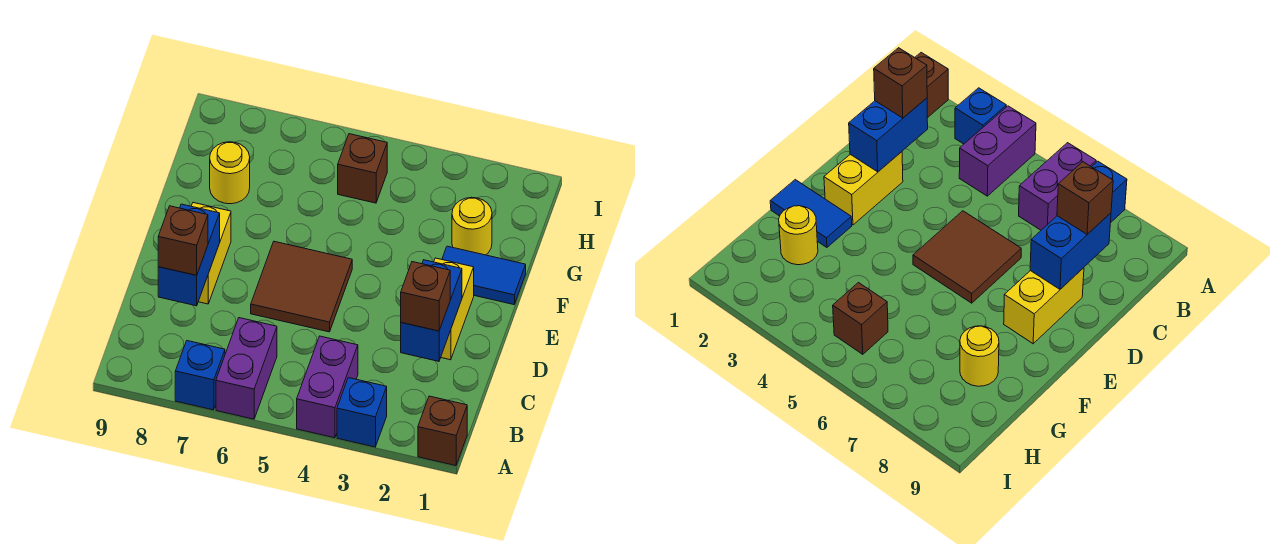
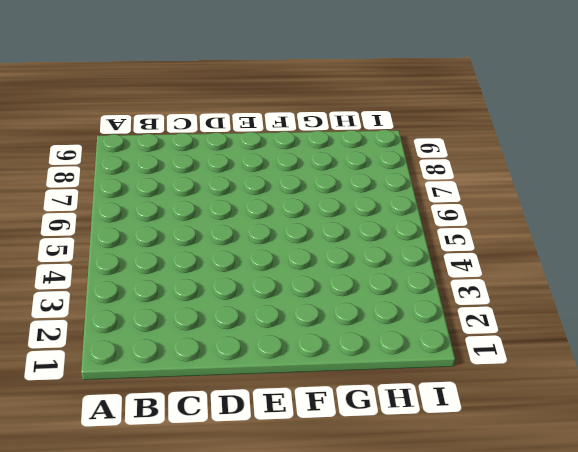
none -> brown brick A1 level 1
none -> blue brick A3 level 1
none -> purple brick A4:B4 level 1

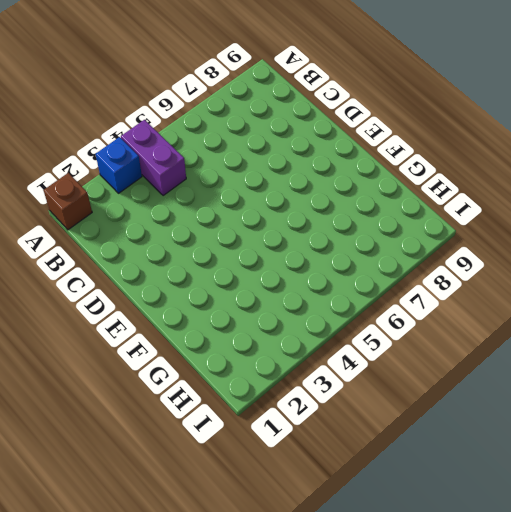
none -> purple brick A6:B6 level 1
none -> blue brick A7 level 1
none -> yellow brick D2:E2 level 1

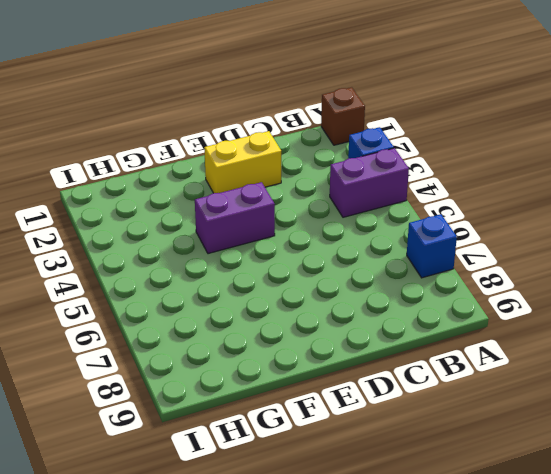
purple brick E4:F4 level 1 -> purple brick A6:B6 level 1
none -> brown tile D5:E6 level 1
none -> yellow brick D8:E8 level 1
none -> blue tile F1:F2 level 1

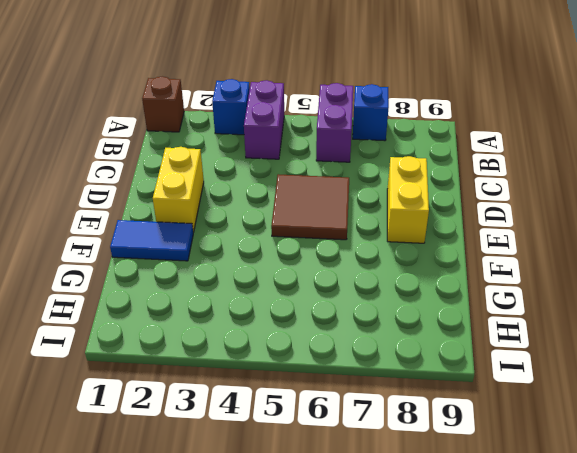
none -> yellow round brick G2 level 1
none -> yellow round brick G8 level 1
none -> brown brick H5 level 1

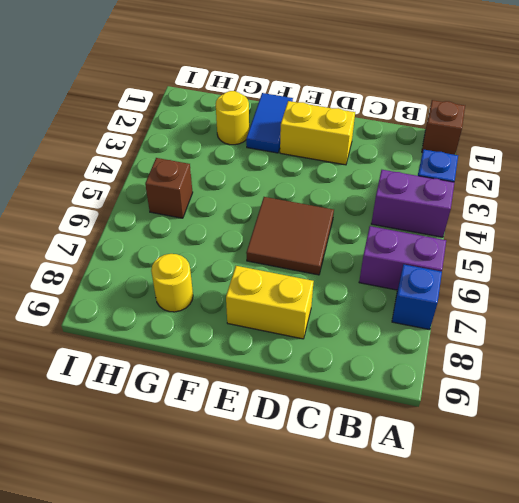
none -> blue brick C2:D2 level 2
none -> blue brick C8:D8 level 2
none -> brown brick C2 level 3

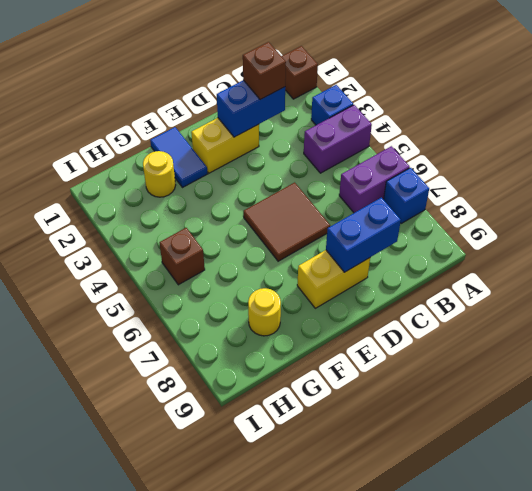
none -> brown brick C8 level 3

